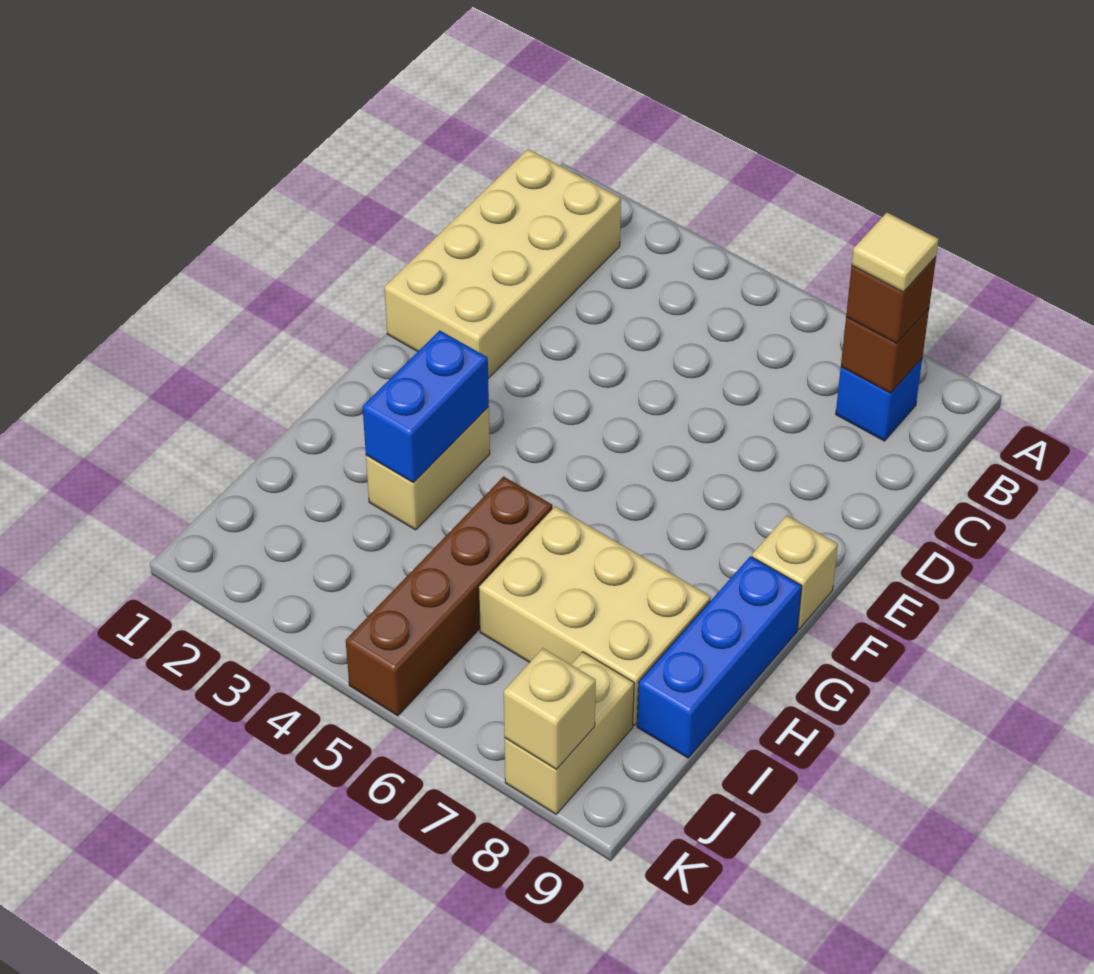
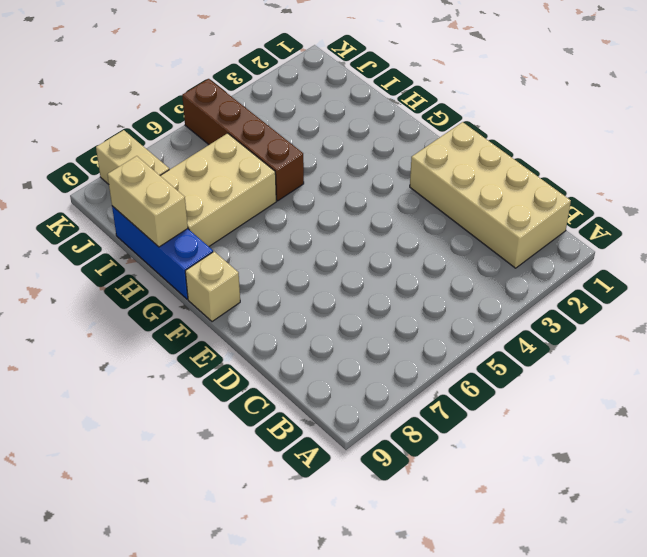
tan brick H9:I9 level 2 -> tan brick G3:H3 level 1
none -> blue brick B8 level 1
none -> brown brick B8 level 2
none -> blue brick G3:H3 level 2

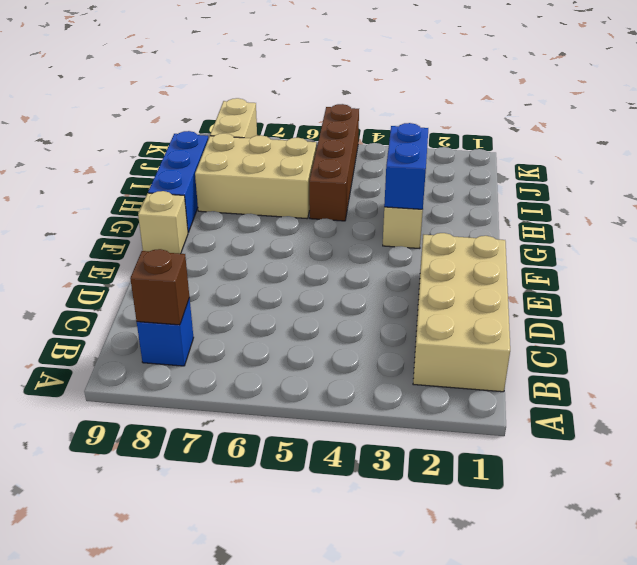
none -> tan brick K8 level 2
none -> brown brick B8 level 3
none -> tan tile B8 level 4

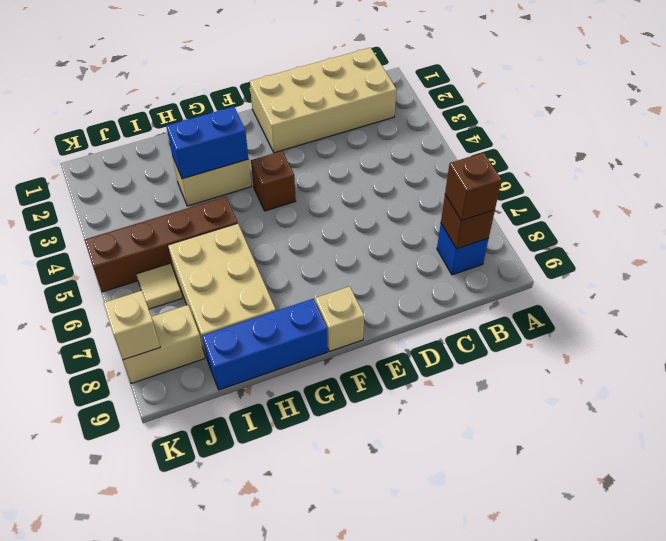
brown brick F4 level 1 -> none
tan tile J6 level 1 -> tan tile B8 level 4

